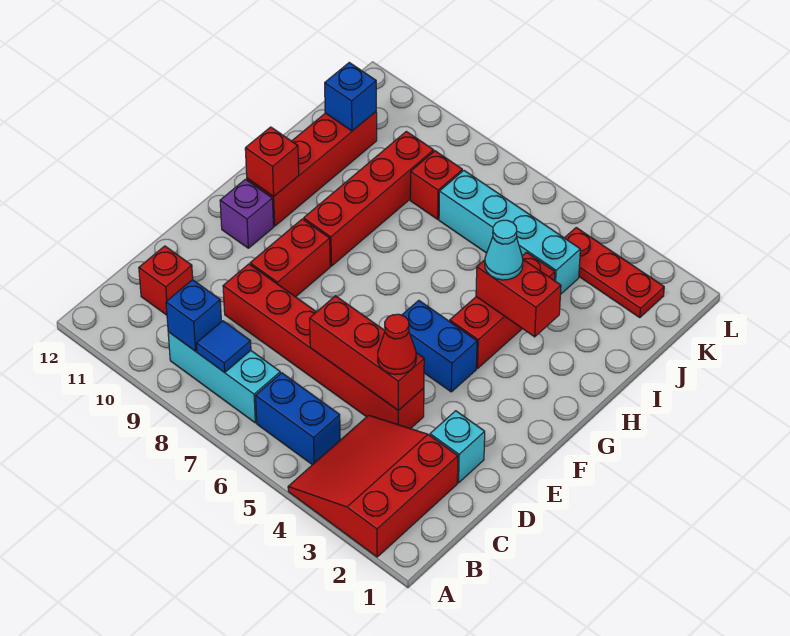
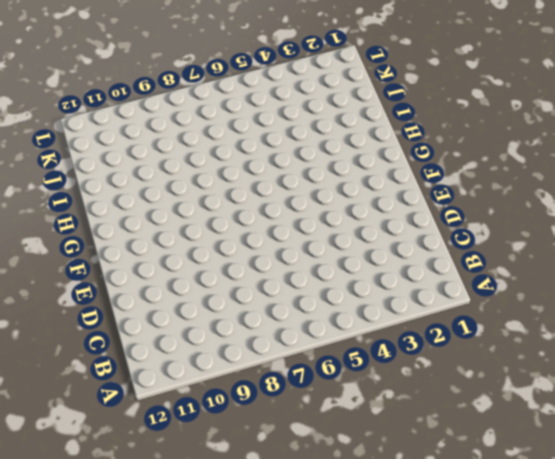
none -> red slope A2:C4 level 1 top 2
none -> blue brick B5:B6 level 1
none -> cyan brick B7:B9 level 1

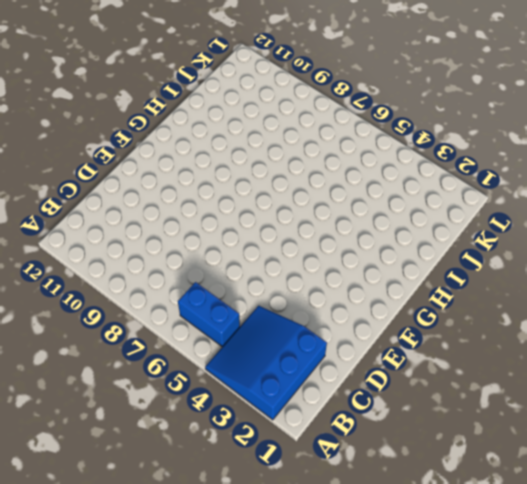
blue slope A2:C4 level 1 top 2 -> red slope A2:C4 level 1 top 2
none -> cyan brick B7:B9 level 1
none -> red brick C11 level 1
none -> cyan brick D2 level 1

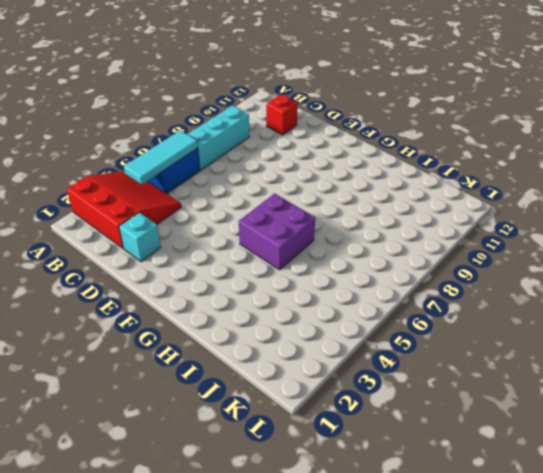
cyan tile B4:B6 level 2 -> none
purple brick G5:H6 level 1 -> none
none -> red brick D4:D9 level 1
none -> red brick E9:F9 level 1
none -> blue brick F4:F5 level 1

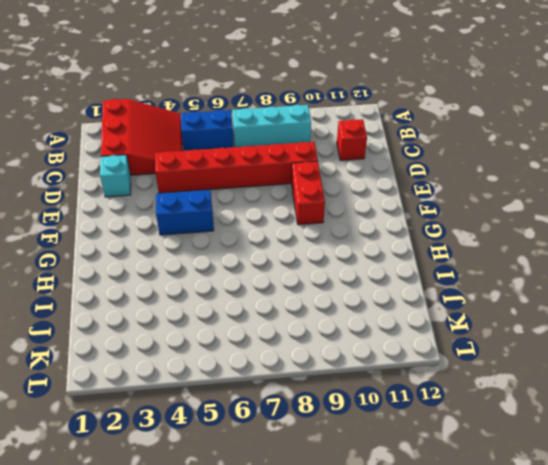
none -> purple brick F11 level 1
none -> red brick G4:I4 level 1
none -> red brick G9:J9 level 1

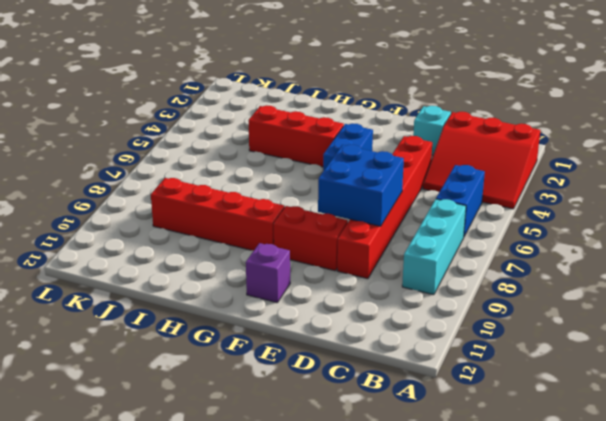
blue brick D7:E8 level 2 -> none
none -> red brick C11 level 1
none -> red brick G11:J11 level 1
none -> cyan brick J4:J7 level 1

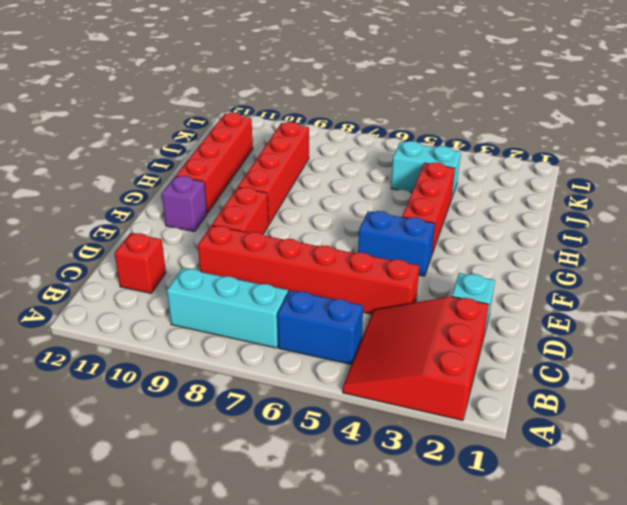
cyan brick J4:J5 level 1 -> cyan brick J4:J7 level 1
none -> red brick J8 level 1
none -> red plate K2:K4 level 1
none -> blue tile B8 level 2

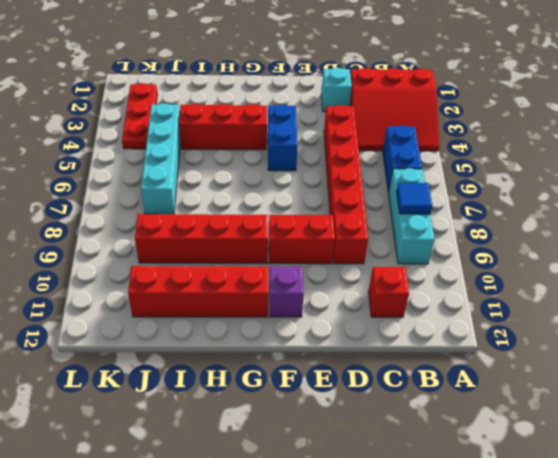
none -> red brick J8 level 1
none -> blue brick B9 level 2
none -> red brick D4:D6 level 2

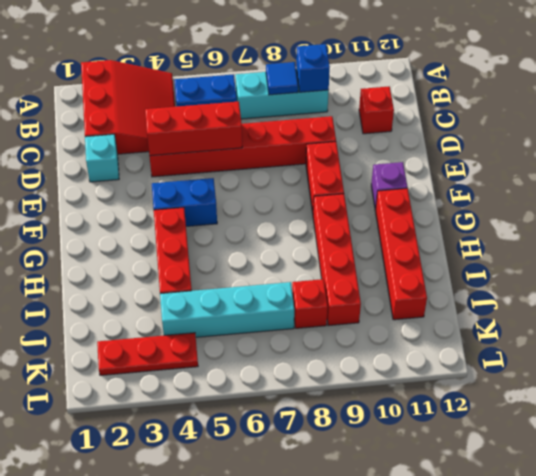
none -> red brick G11 level 2
none -> red brick H3:H4 level 2
none -> blue brick J11 level 2

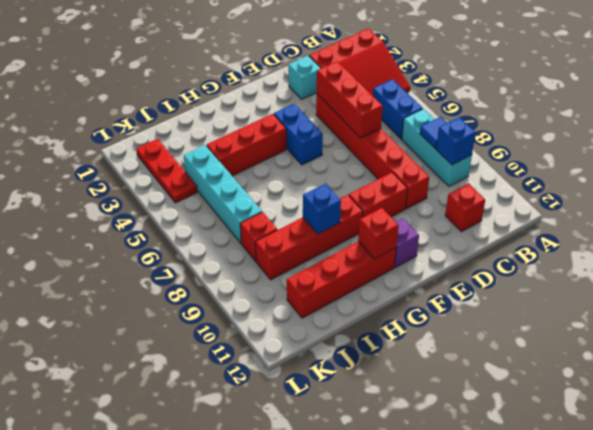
blue brick H9 level 2 -> blue brick J11 level 2
none -> red brick H3:H4 level 2
none -> red cone D4 level 3
none -> cyan cone H4 level 3

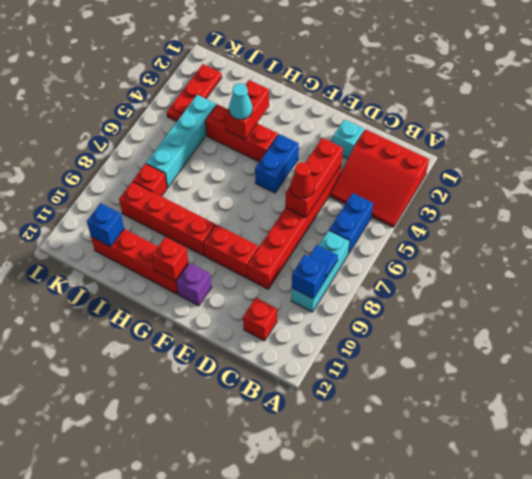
red cone D6 level 3 -> red cone D4 level 3

